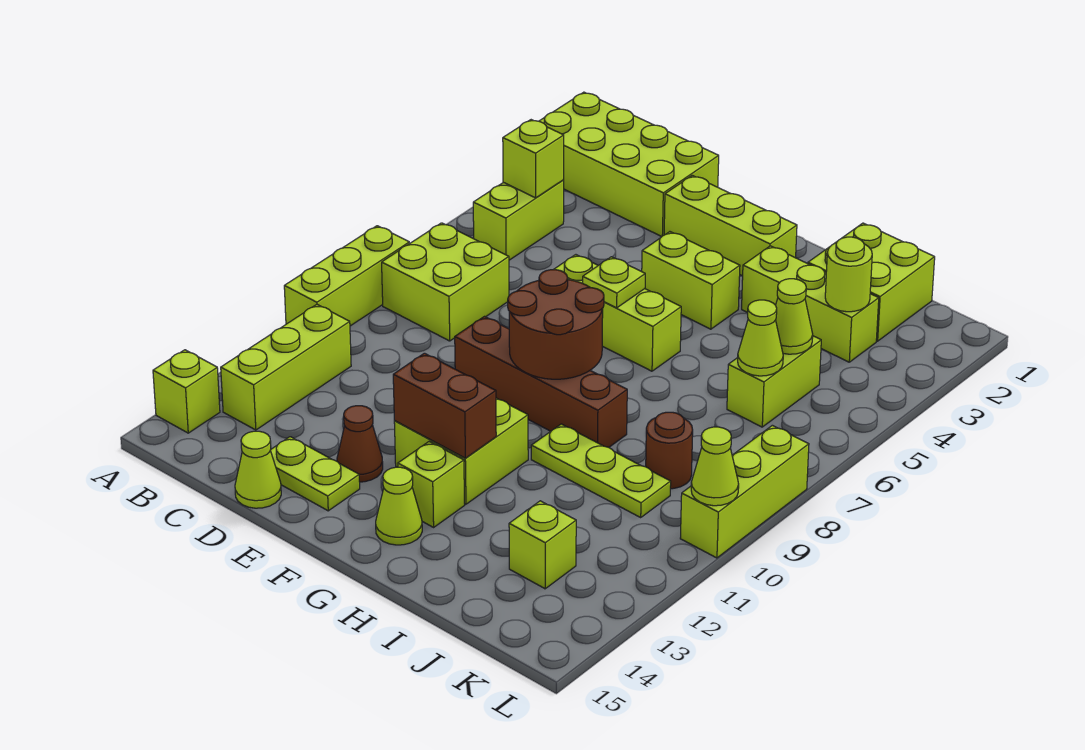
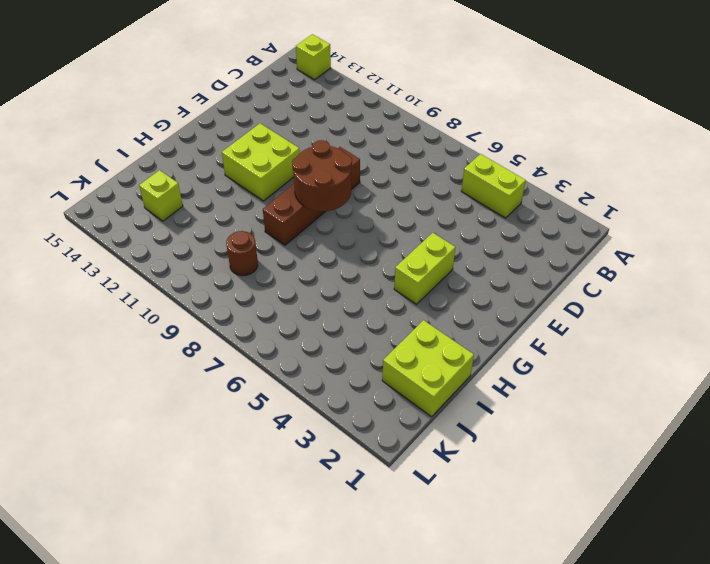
none -> lime brick A1:D2 level 1
none -> lime brick A8:A10 level 1
none -> lime brick B7:C8 level 1
none -> lime brick B11:B13 level 1

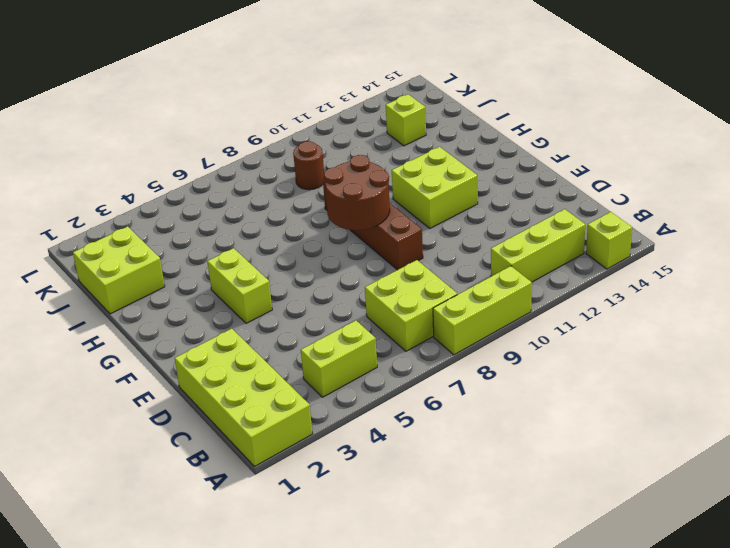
none -> lime plate D14:E14 level 1
none -> lime cone D15 level 1
none -> lime brick E2:G2 level 1
none -> lime brick E6:G6 level 1

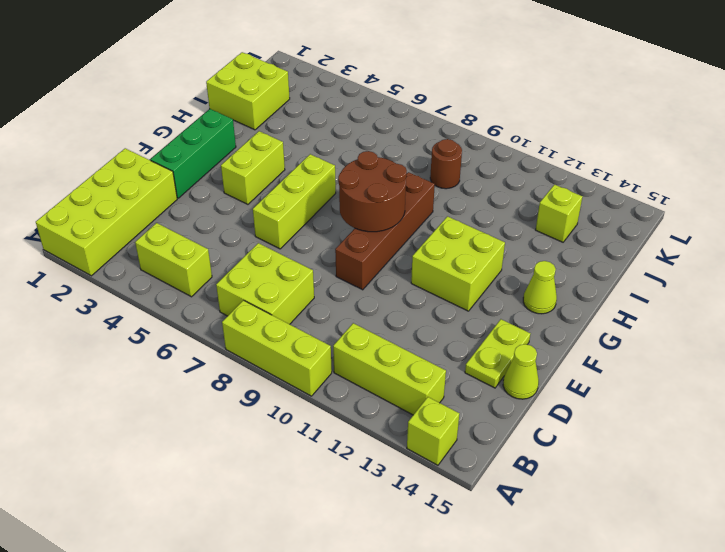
green brick E2:G2 level 1 -> lime brick E2:G2 level 1
none -> brown cone E13 level 1
none -> lime brick G13 level 1
none -> lime brick H3:J3 level 1
none -> lime plate H10:J10 level 1

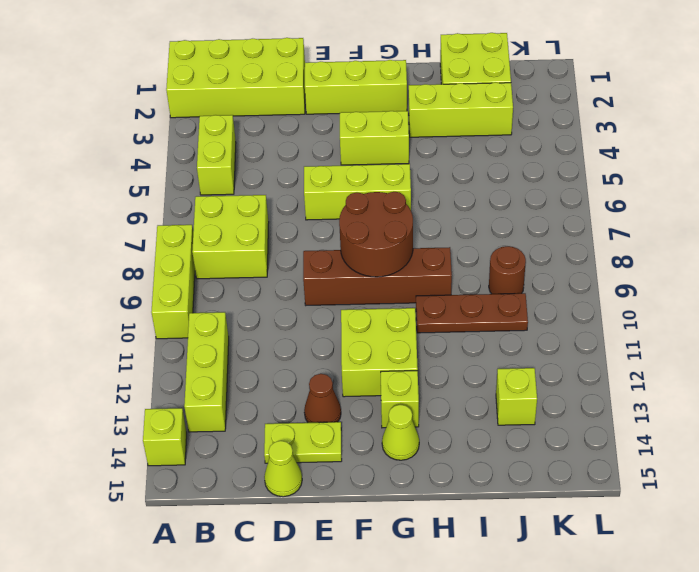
brown plate H10:J10 level 1 -> lime plate H10:J10 level 1
none -> lime brick J5:J6 level 1
none -> lime brick L8:L10 level 1
none -> lime brick B4 level 2
none -> lime plate F6 level 2

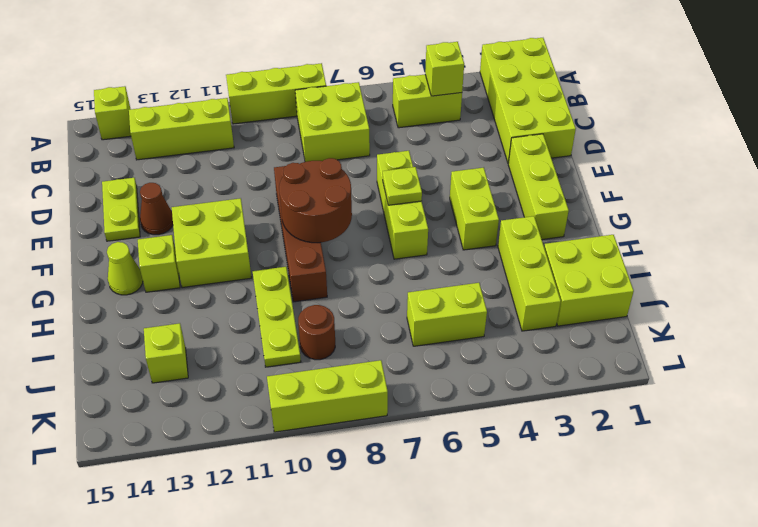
none -> lime cone D15 level 1
none -> brown brick F12:G12 level 2
none -> lime round brick J3 level 2
none -> lime cone J5 level 2

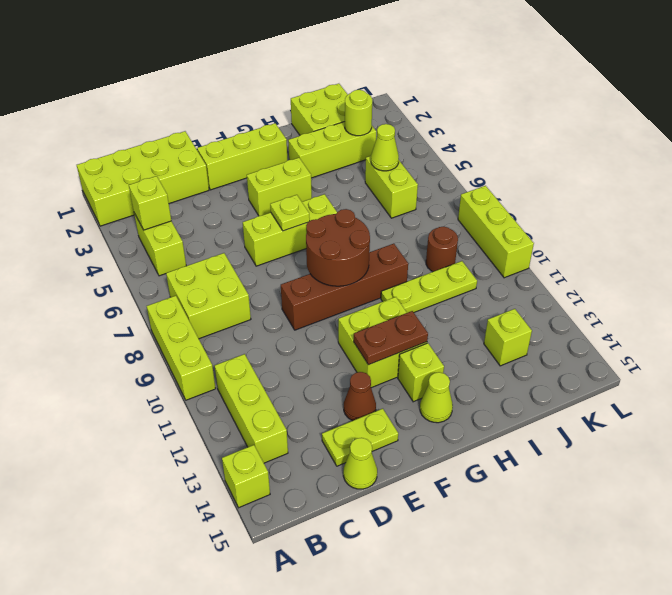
brown plate F12:G12 level 2 -> brown brick F12:G12 level 2
none -> lime cone J6 level 2
none -> lime cone L10 level 2

